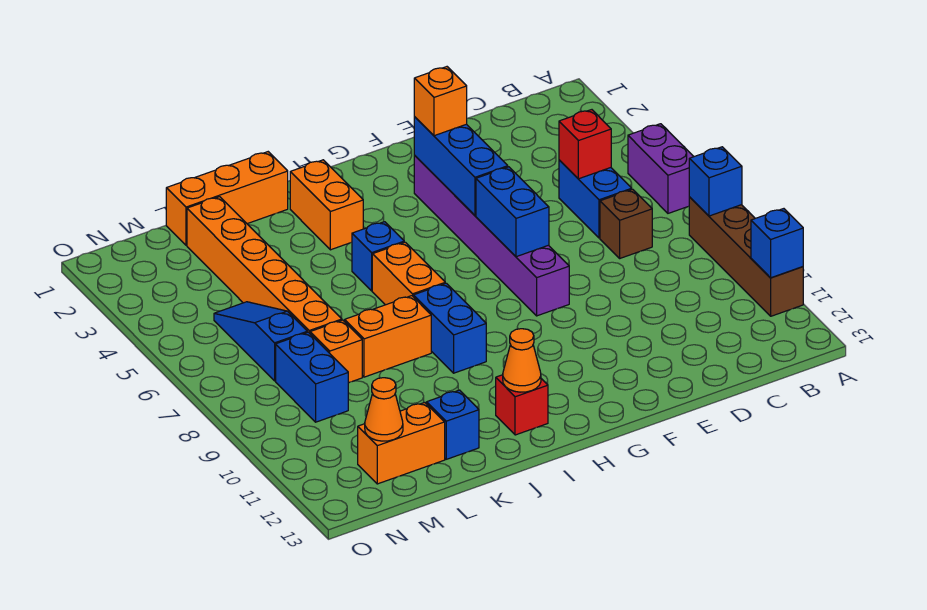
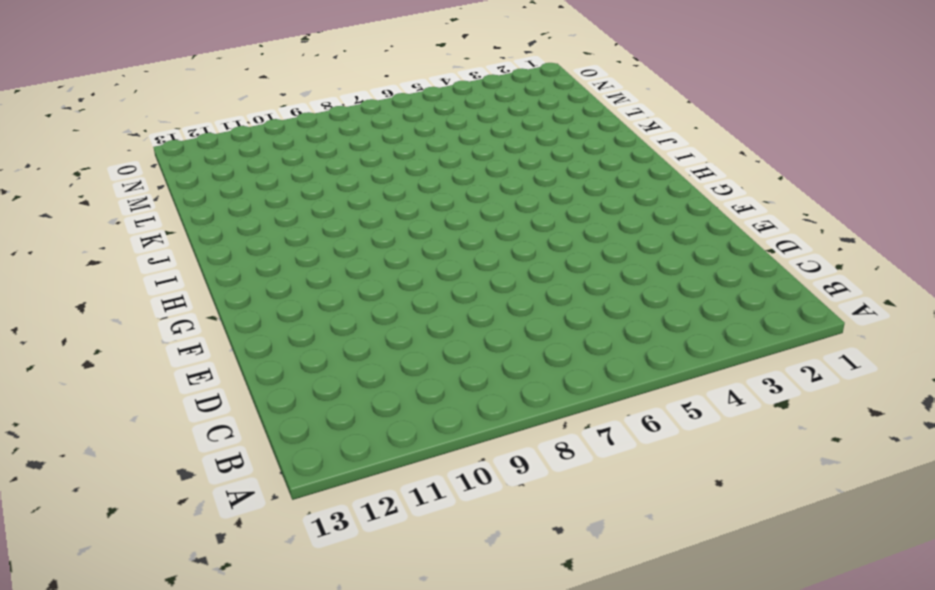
none -> purple brick A5:A6 level 1
none -> brown brick A8:A11 level 1
none -> blue brick C5:C6 level 1

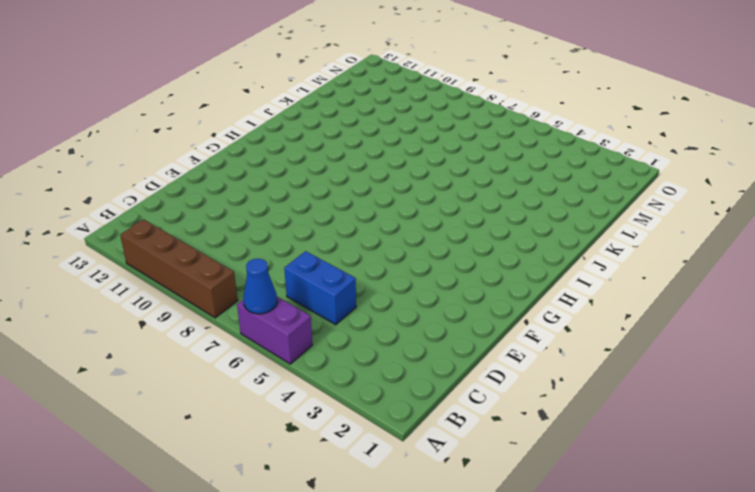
blue cone A6 level 2 -> none
none -> brown brick C7 level 1
none -> purple brick F3:F8 level 1
none -> orange brick I2:I3 level 1

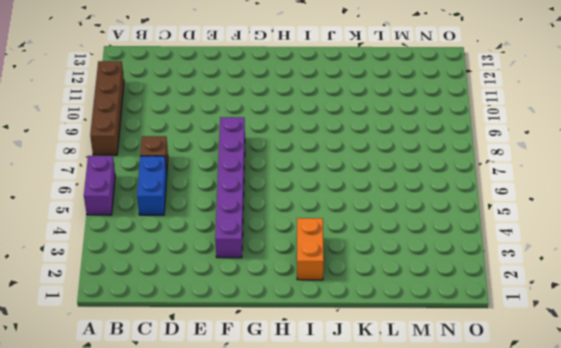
none -> blue brick I5 level 1
none -> orange brick I6:I7 level 1
none -> blue brick I8:I9 level 1

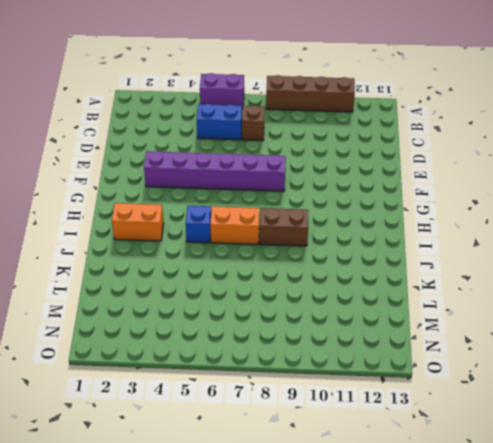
brown brick I8:I9 level 1 -> blue brick I8:I9 level 1
none -> red brick I12 level 1
none -> orange brick J1:L1 level 1
none -> orange brick J8:K8 level 1

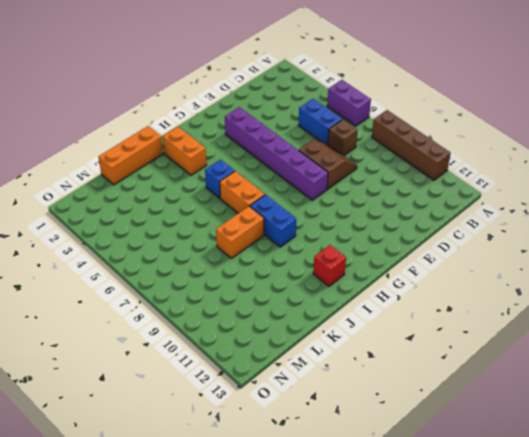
brown slope D7:E8 level 1 top E -> none
none -> blue brick K12 level 1
none -> orange brick L2:L7 level 1
none -> orange brick L8 level 1

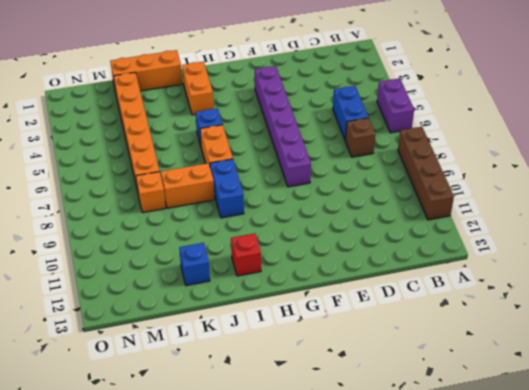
none -> orange brick L12:M12 level 1
none -> blue slope M5:M7 level 1 top 7
none -> blue brick M8:M9 level 1

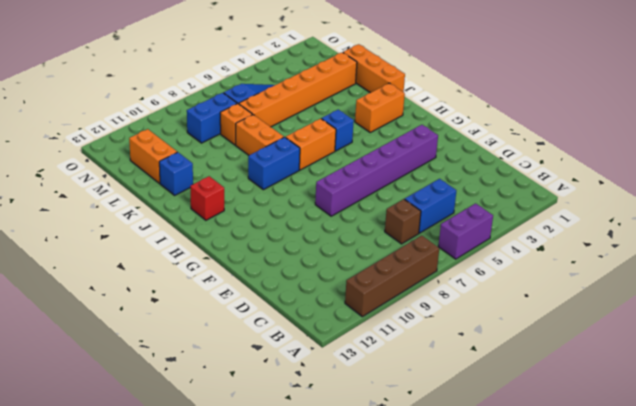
none -> blue brick A8 level 2
none -> blue brick A11 level 2
none -> red brick C5 level 2

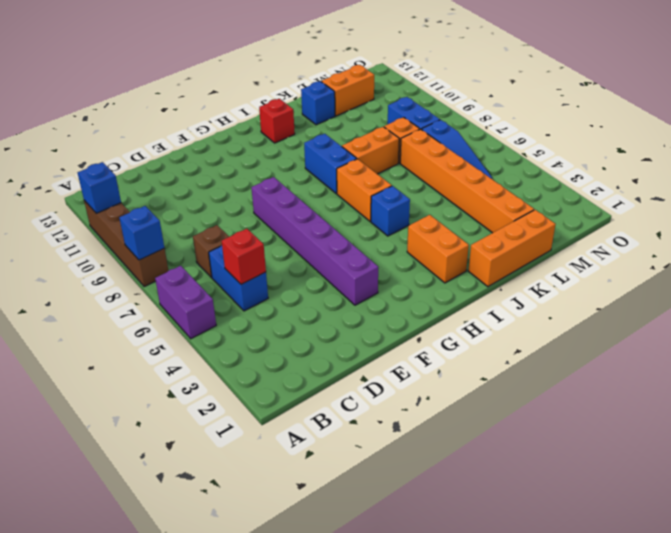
none -> blue brick F3:F5 level 2
none -> blue brick F6:F7 level 2
none -> orange cone I12 level 2

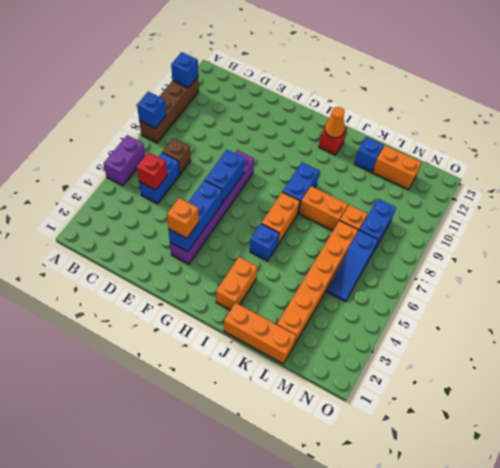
none -> orange cone M12 level 2

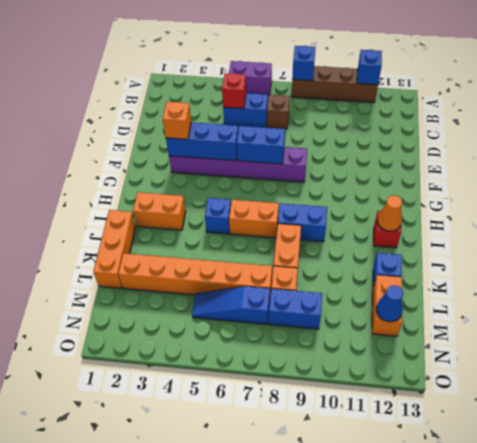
blue cone M12 level 2 -> orange cone M12 level 2

